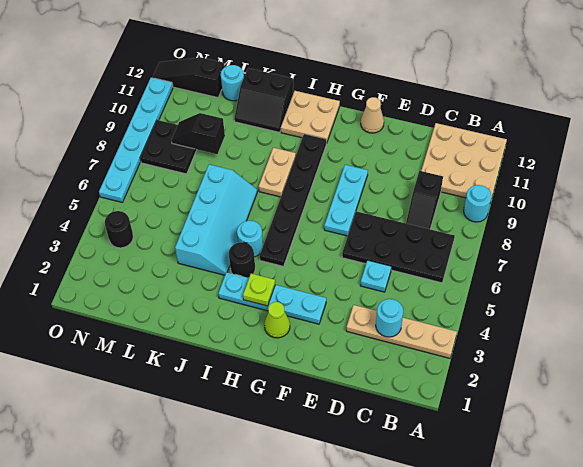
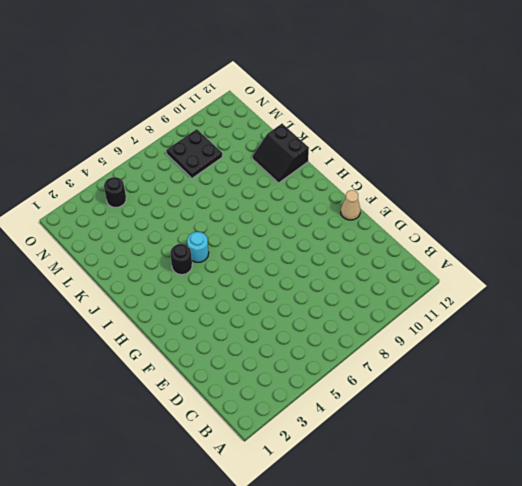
none -> tan plate A3:D3 level 1
none -> cyan round brick A9 level 1
none -> tan plate A10:C12 level 1

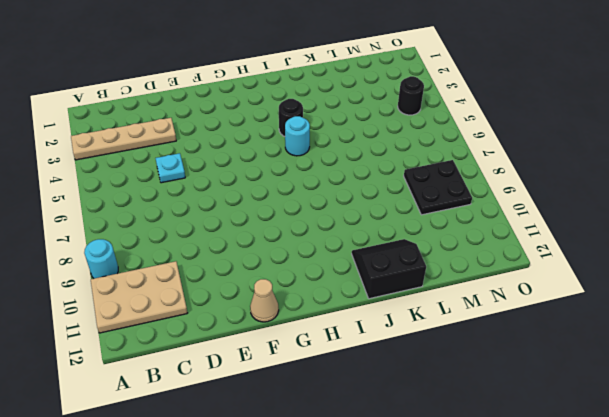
tan plate A10:C11 level 1 -> tan plate A10:C12 level 1
none -> black plate B6:E7 level 1
none -> black slope C8:C9 level 1 top 9
none -> cyan plate F3:I3 level 1

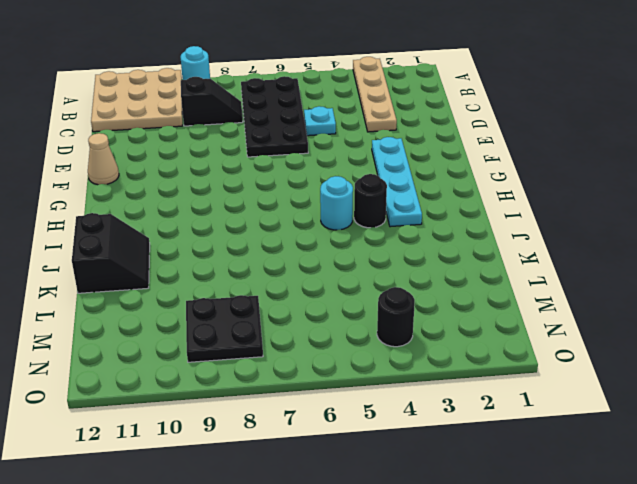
none -> cyan plate F7:F9 level 1
none -> lime cone G2 level 1
none -> black plate H5:H10 level 1

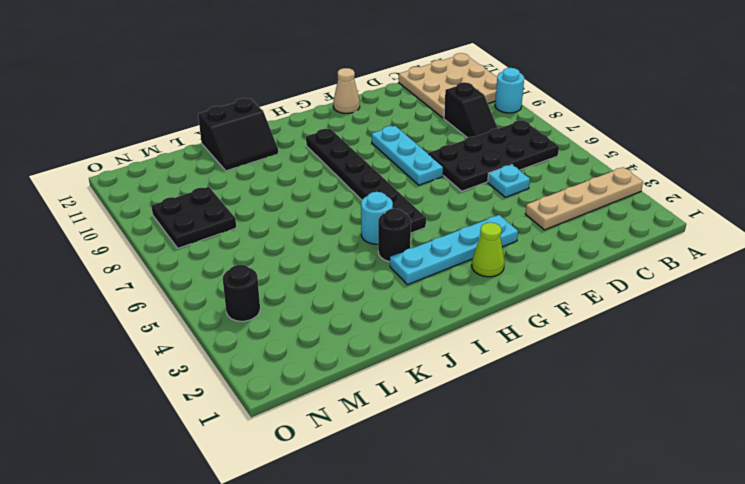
none -> tan plate H11:I12 level 1
none -> tan plate I8:I9 level 1
none -> cyan slope J4:K7 level 1 top K

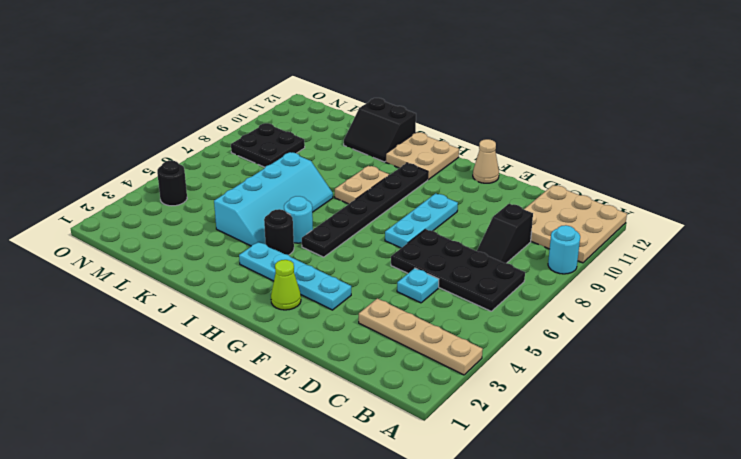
none -> cyan round brick L12 level 1
none -> black slope M12:O12 level 1 top M
none -> cyan plate O6:O11 level 1

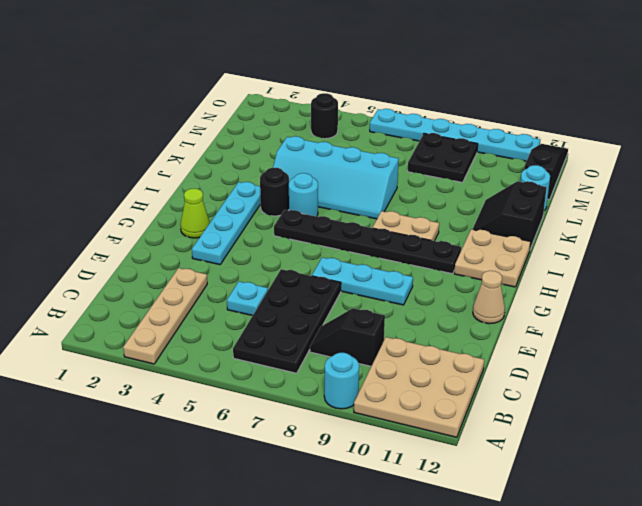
none -> cyan round brick C3 level 2
none -> lime plate H3 level 2
none -> black slope L9:M9 level 2 top L

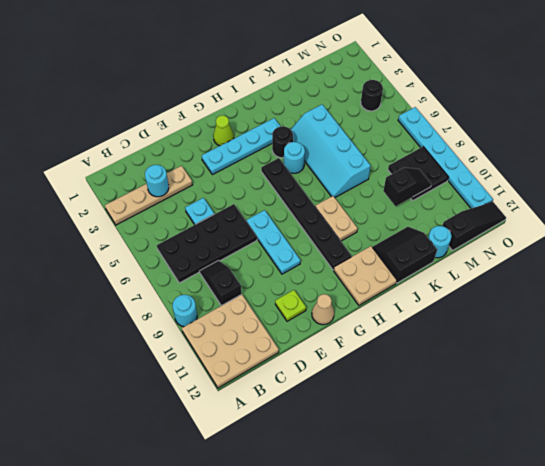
lime plate E11 level 1 -> lime plate H3 level 2

